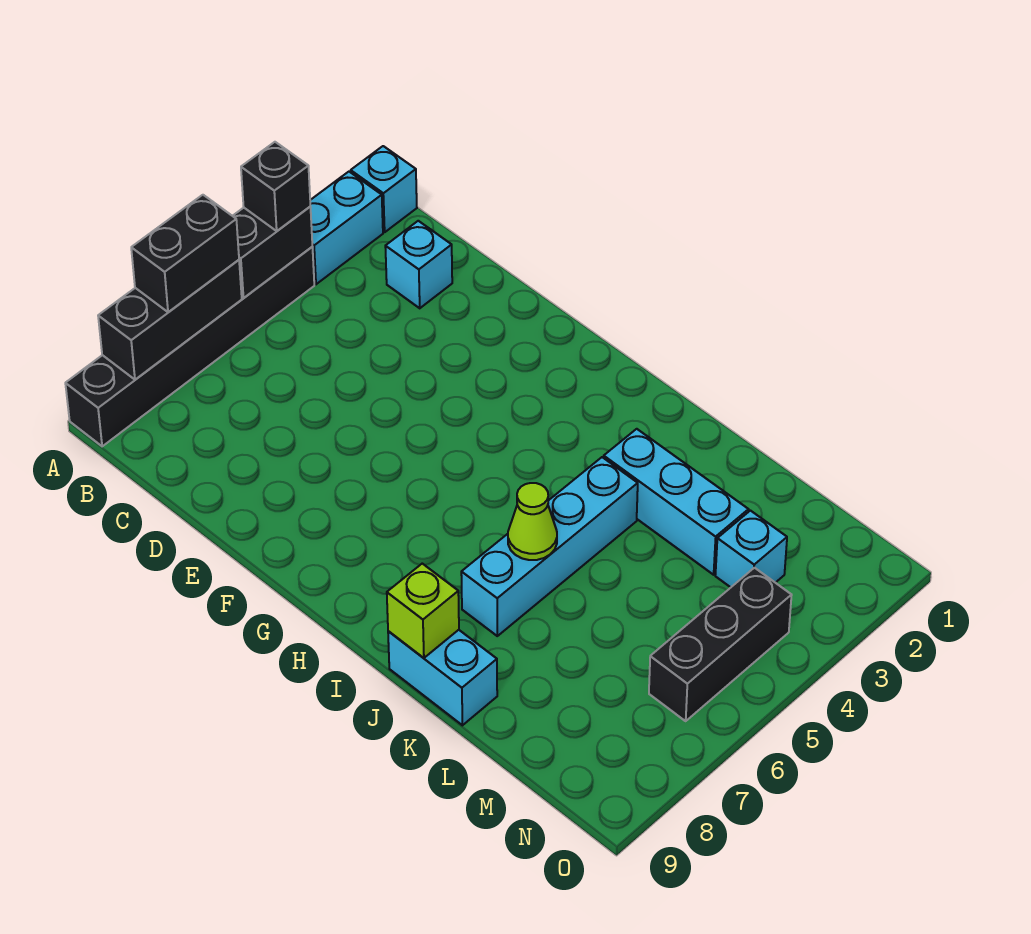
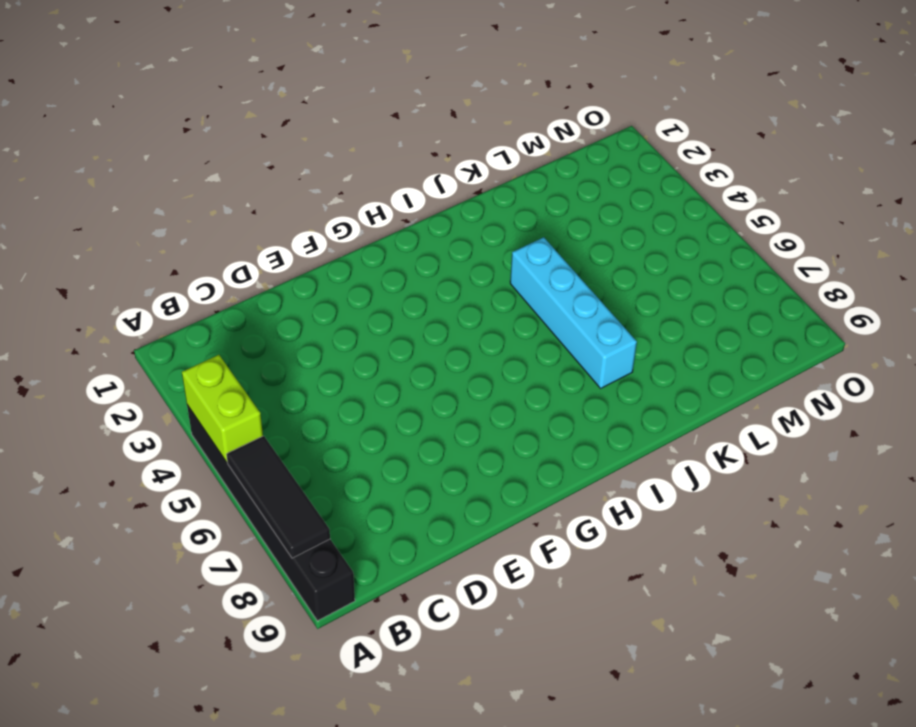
lime brick A4:A5 level 2 -> black brick A4:A5 level 2
black tile A6:A8 level 2 -> black brick A6:A8 level 2
none -> cyan brick A1 level 1
none -> cyan brick A2:A3 level 1
none -> cyan brick C2 level 1

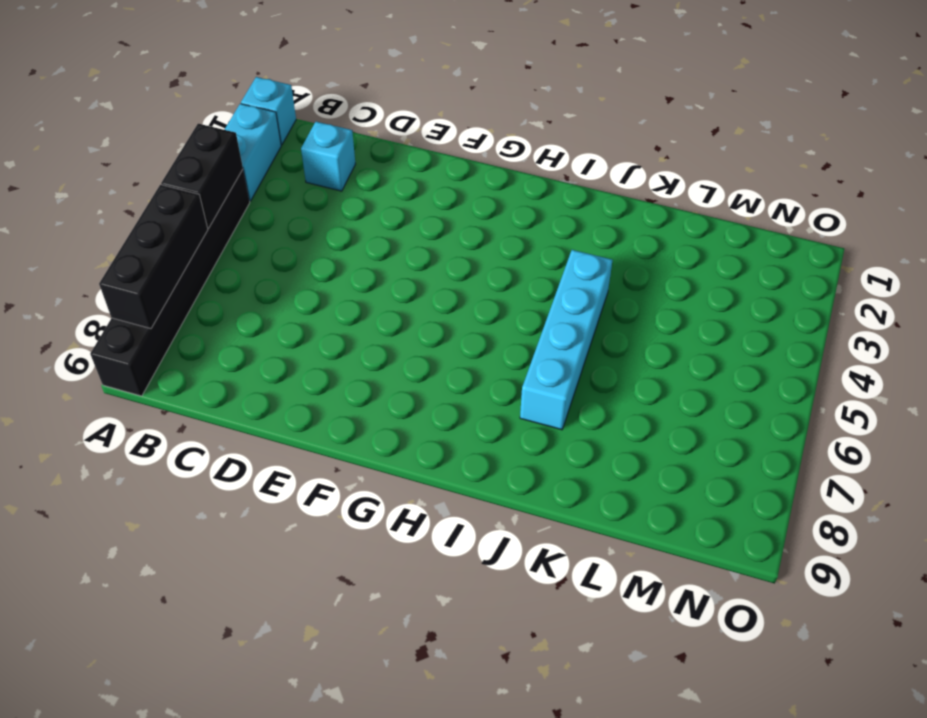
none -> cyan brick J3:L3 level 1
none -> cyan brick J9:K9 level 1
none -> cyan brick M3 level 1

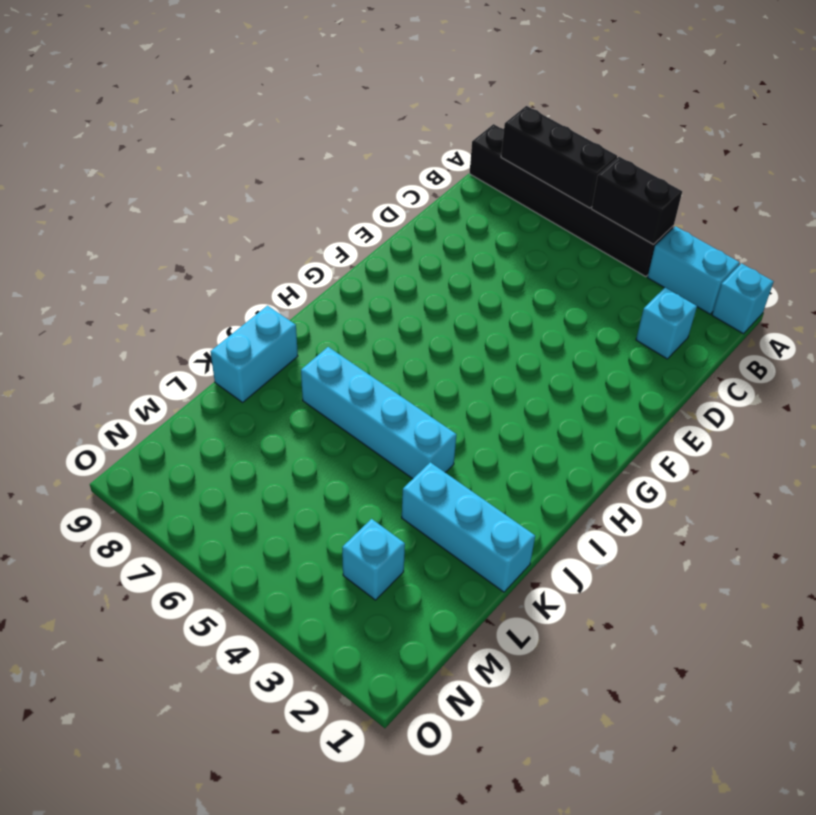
cyan brick K1:K3 level 1 -> cyan brick J3:L3 level 1
none -> black brick N4:N6 level 1
none -> lime cone J6 level 2
none -> lime brick J9 level 2

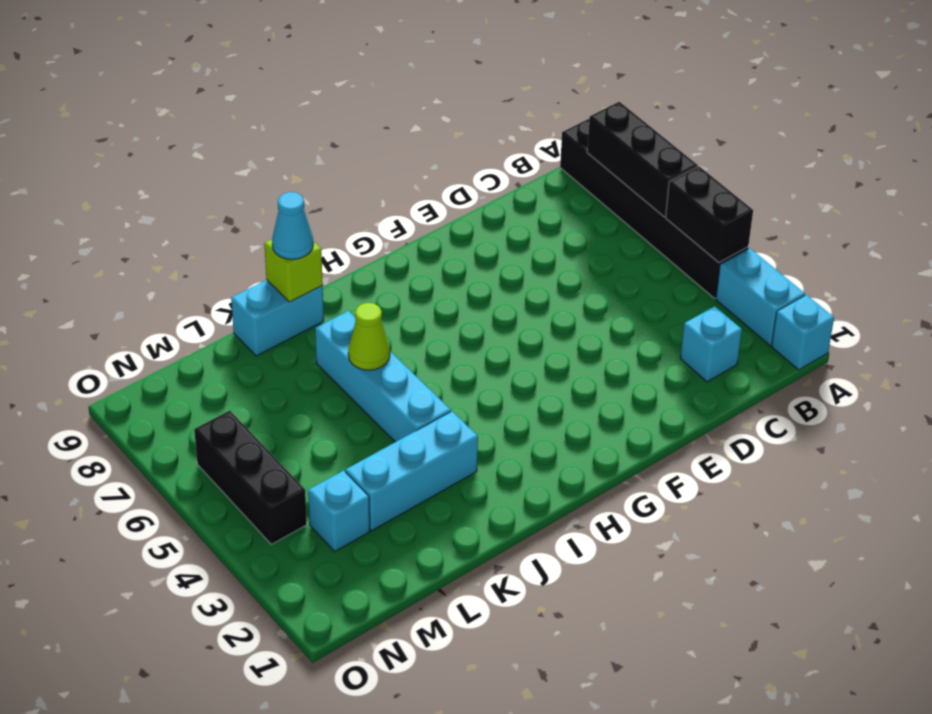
cyan cone J9 level 3 -> none
none -> black brick A4 level 3
none -> black brick A6:A7 level 3

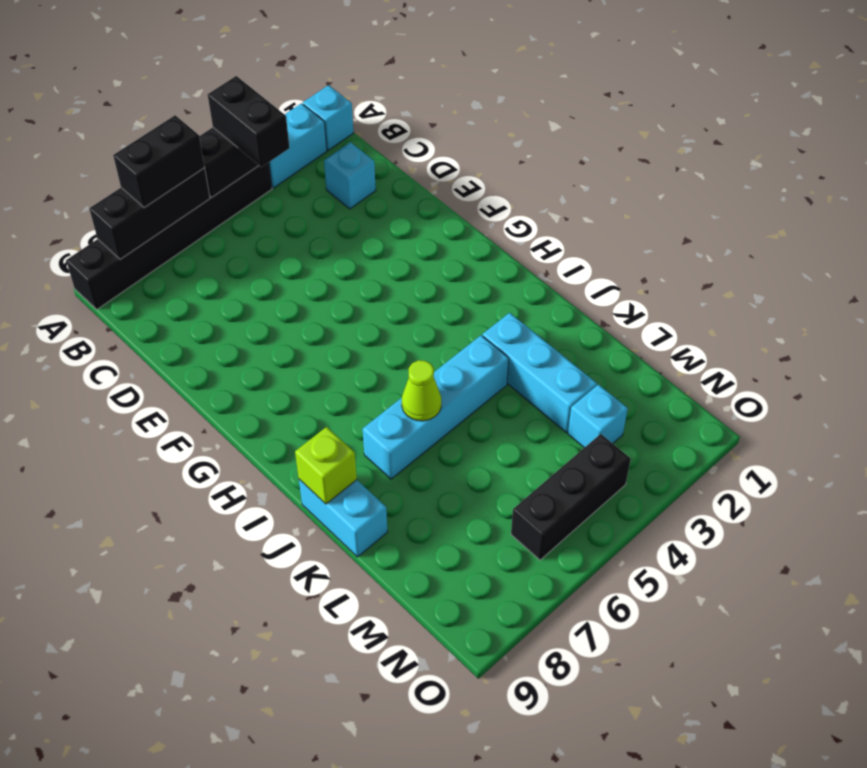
black brick A4:B4 level 3 -> black brick A4 level 3

